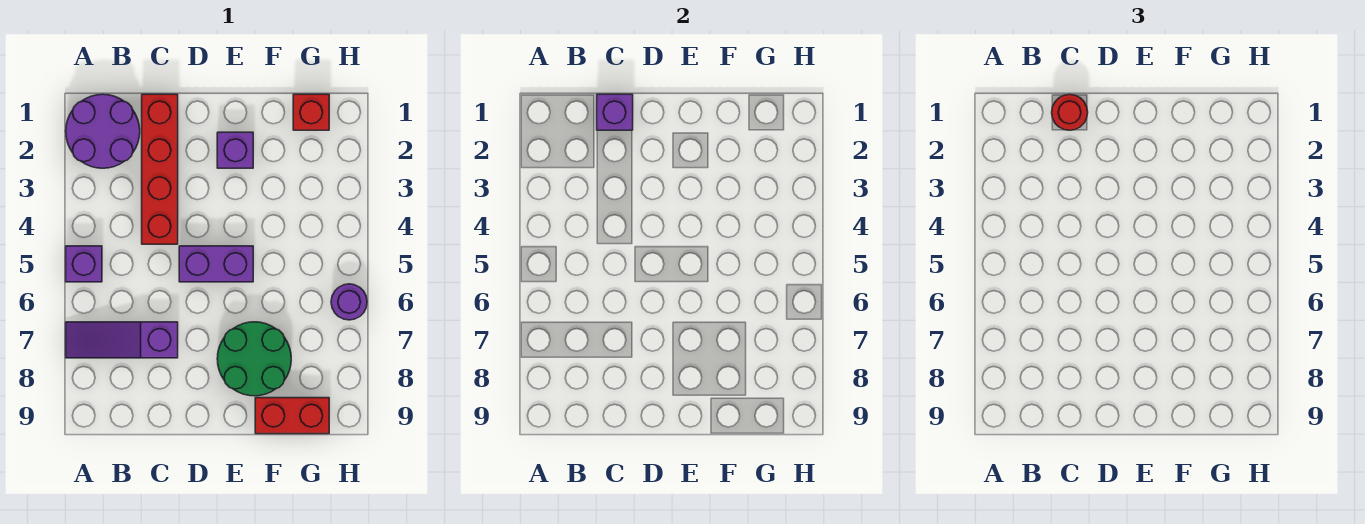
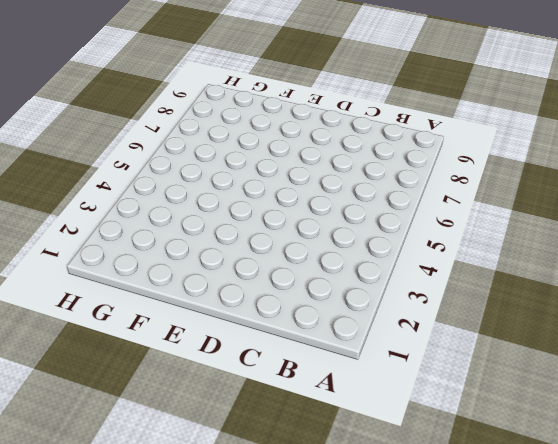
none -> purple round brick A1:B2 level 1
none -> purple brick A5 level 1
none -> purple slope A7:C7 level 1 top C

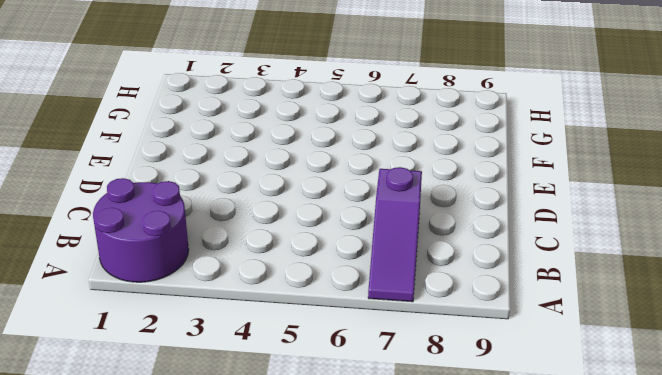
none -> purple brick A5 level 1
none -> red brick C1:C4 level 1
none -> purple brick D5:E5 level 1

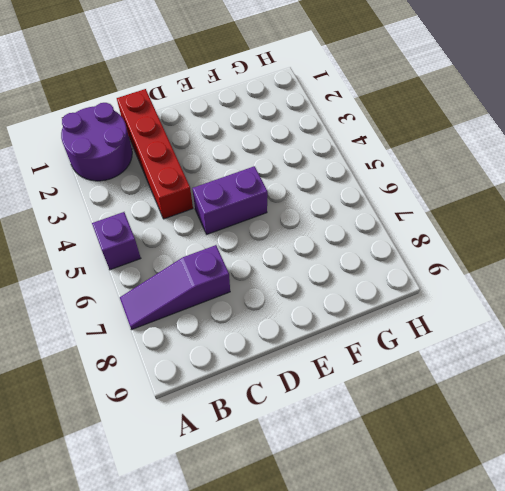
none -> purple brick E2 level 1
none -> green round brick E7:F8 level 1
none -> red brick F9:G9 level 1

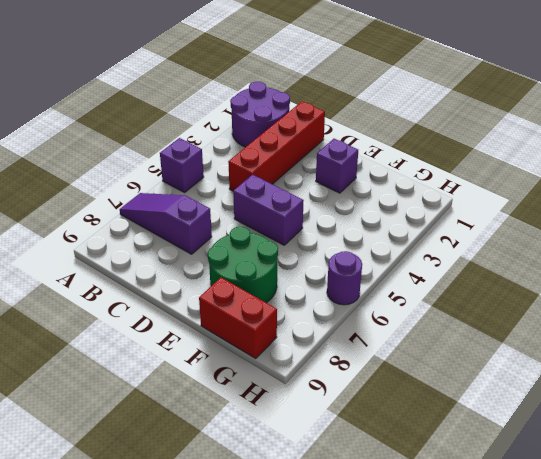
none -> red brick G1 level 1
none -> purple brick C1 level 2
none -> red round brick C1 level 3

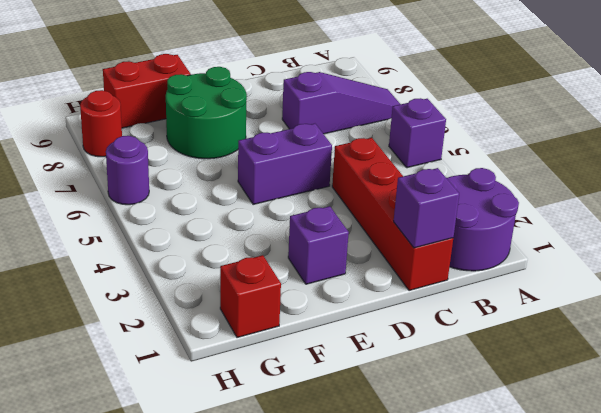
red round brick H8 level 1 -> red round brick C1 level 3

